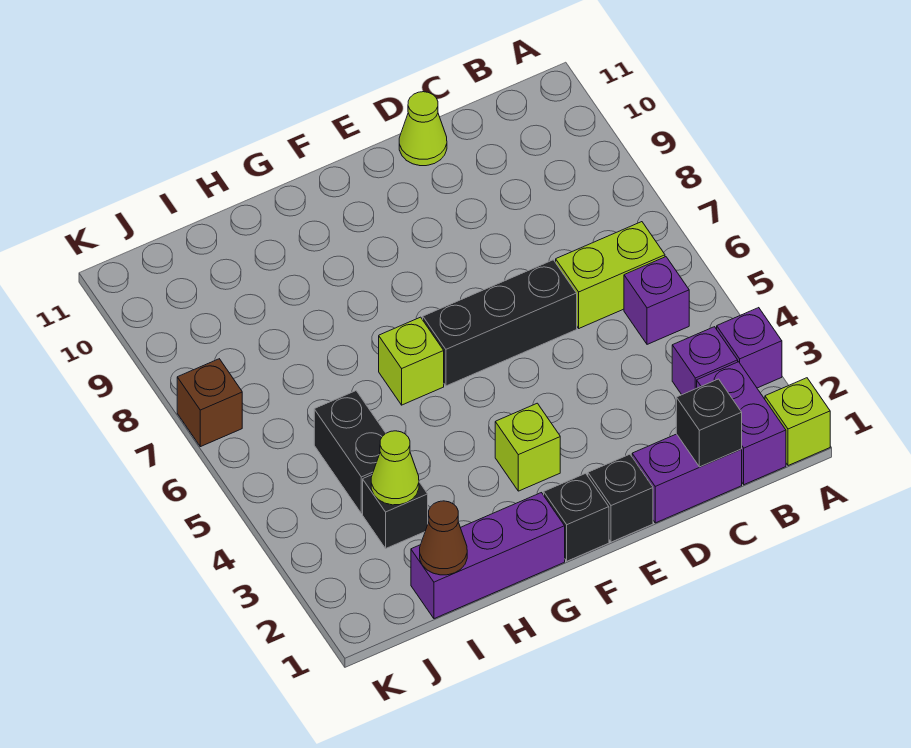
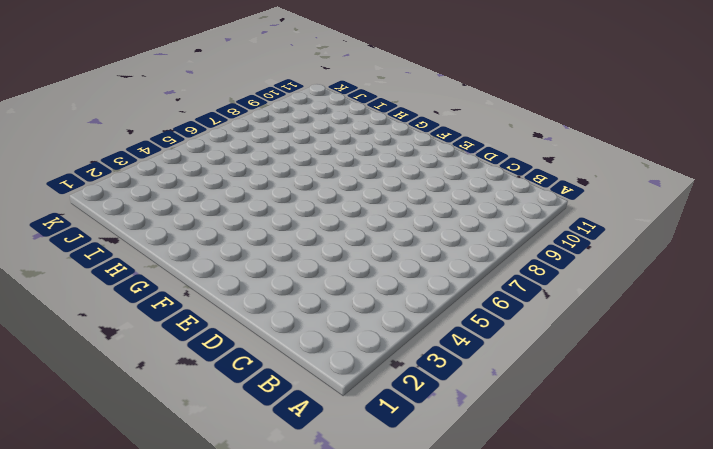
none -> lime brick A1 level 1
none -> purple brick A3 level 1
none -> purple brick B1:B2 level 1

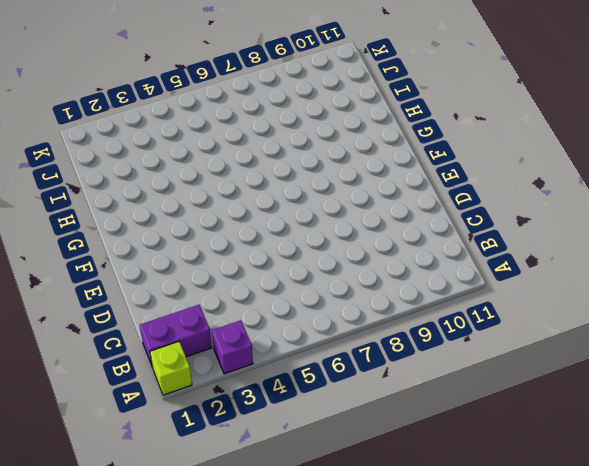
none -> purple brick B3 level 1
none -> purple brick B5 level 1
none -> lime brick B6:C6 level 1

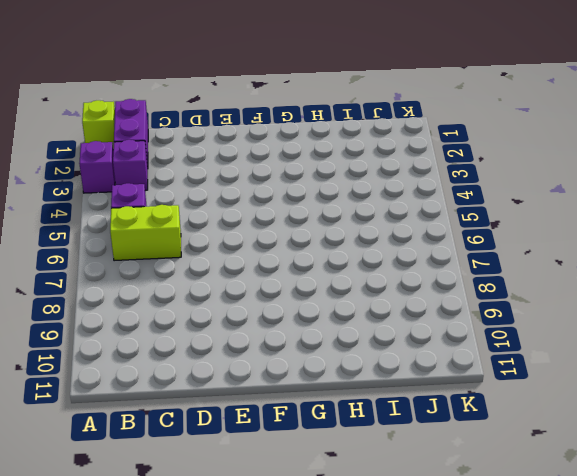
none -> purple brick C1:D1 level 1
none -> black brick D6:F6 level 1
none -> lime cone D11 level 1

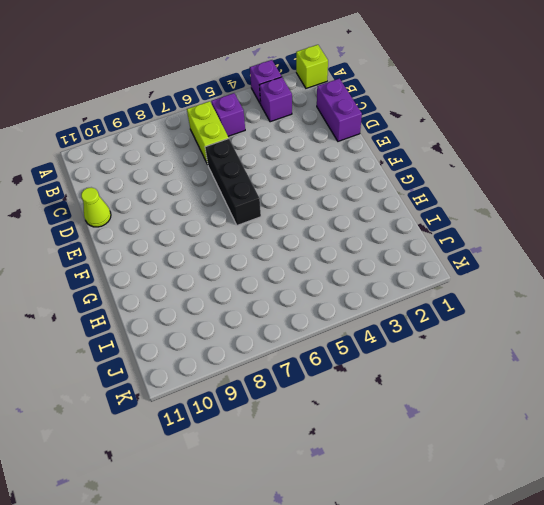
none -> purple brick B1:B2 level 1
none -> black brick E1 level 1
none -> black brick F1 level 1

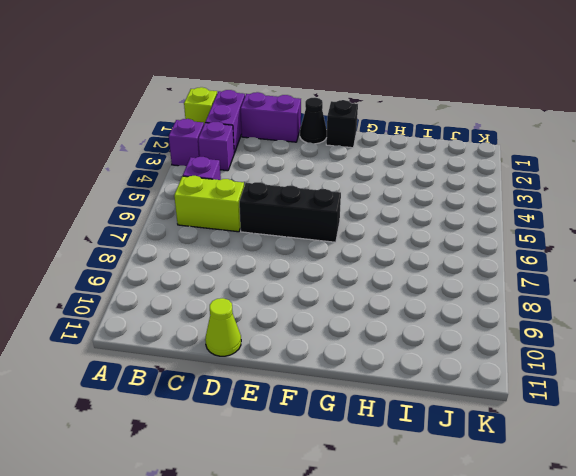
black cone E1 level 1 -> black brick E1 level 1
none -> lime brick F3 level 1
none -> purple brick G1:I1 level 1
none -> lime brick G6 level 1

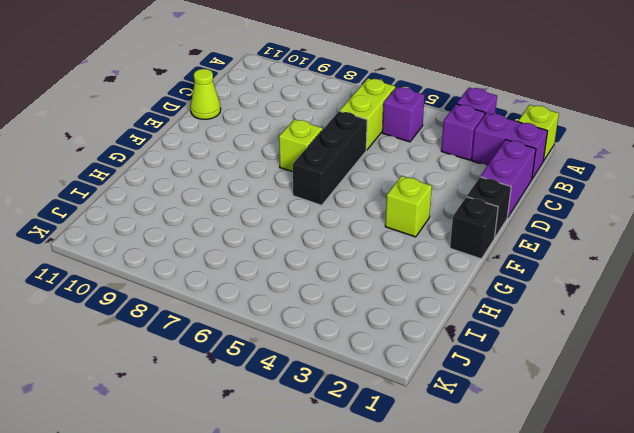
lime brick E7 level 1 -> lime brick G6 level 1
none -> purple brick G1:I1 level 1
none -> black brick I3 level 1
none -> black brick I4:I5 level 1

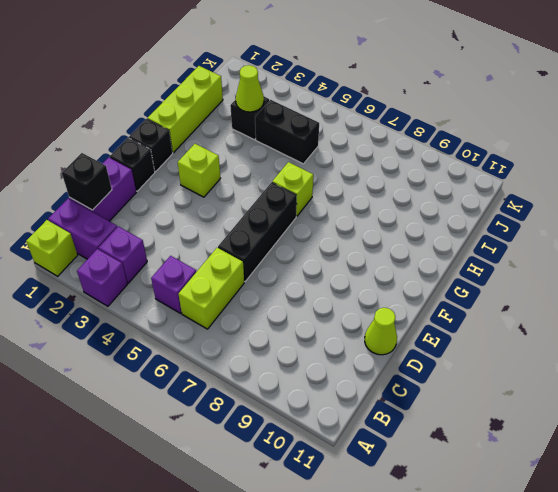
lime brick G1:I1 level 1 -> purple brick G1:I1 level 1
none -> brown brick K7 level 1
none -> brown cone I1 level 2

